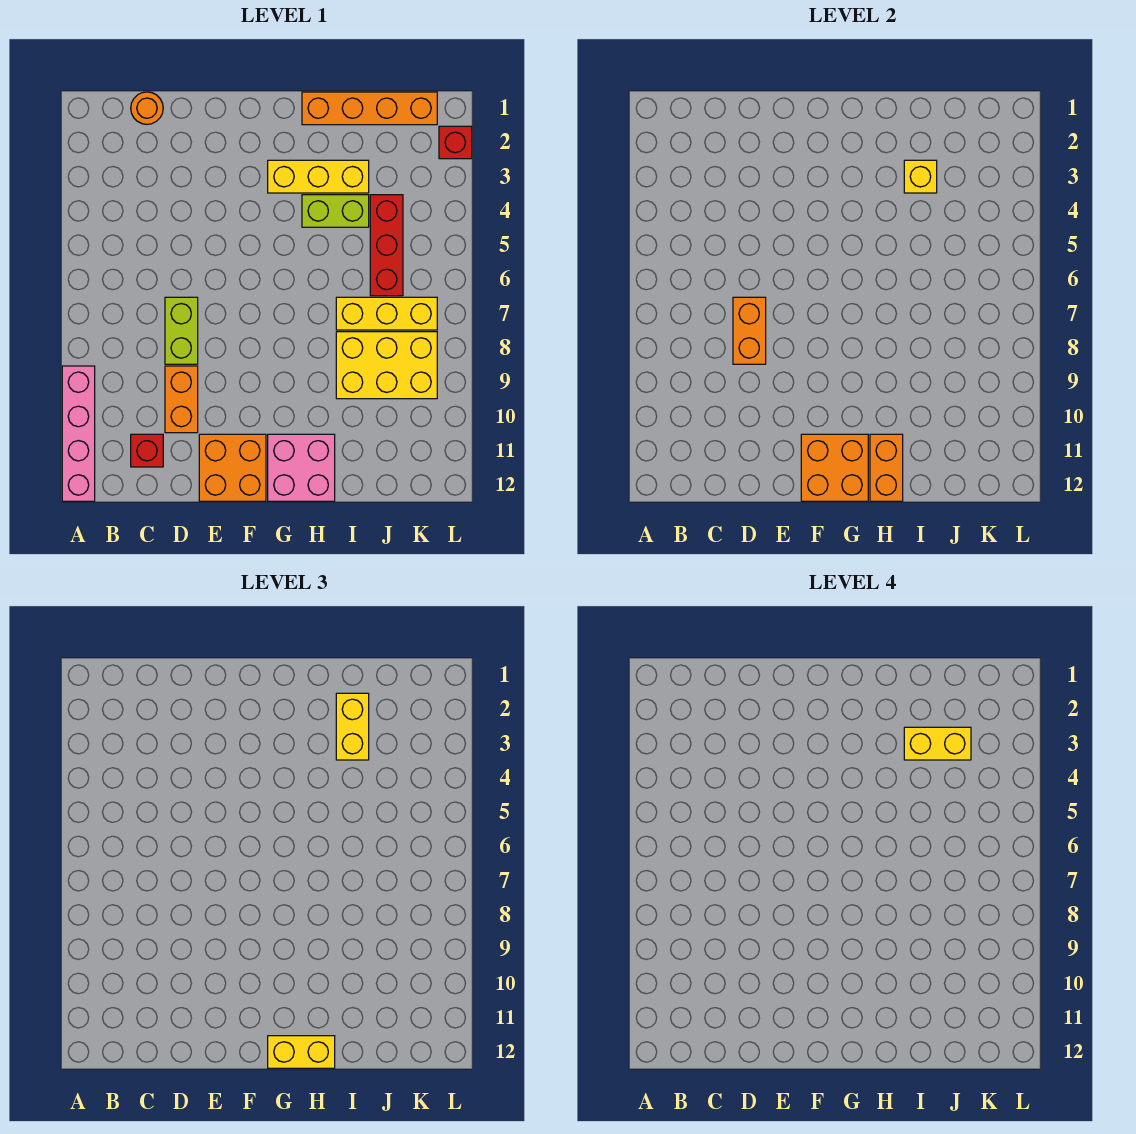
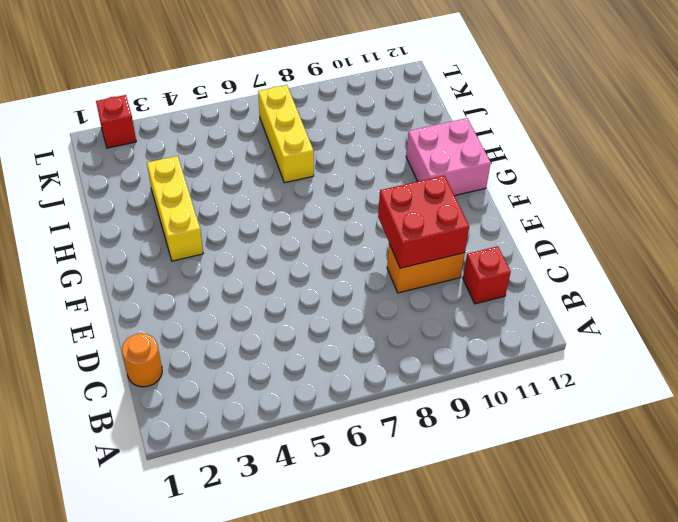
red brick D9:E10 level 2 -> none
none -> pink brick A9:A12 level 1
none -> lime brick D7:D8 level 1
none -> orange brick E11:F12 level 1

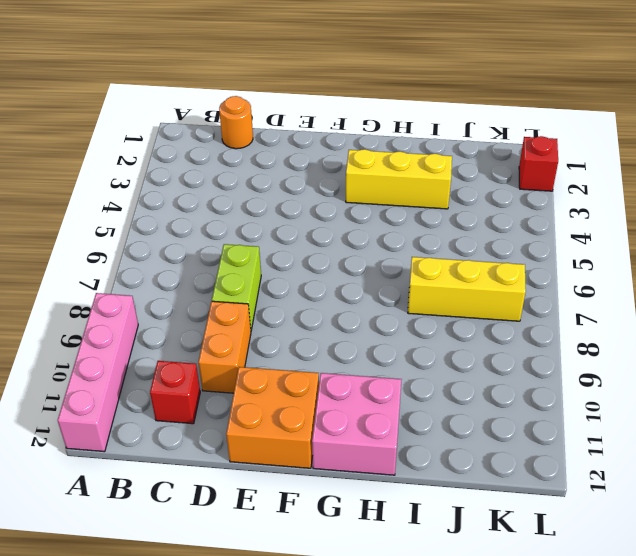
none -> orange brick H1:K1 level 1
none -> lime brick H4:I4 level 1
none -> yellow brick I8:K9 level 1

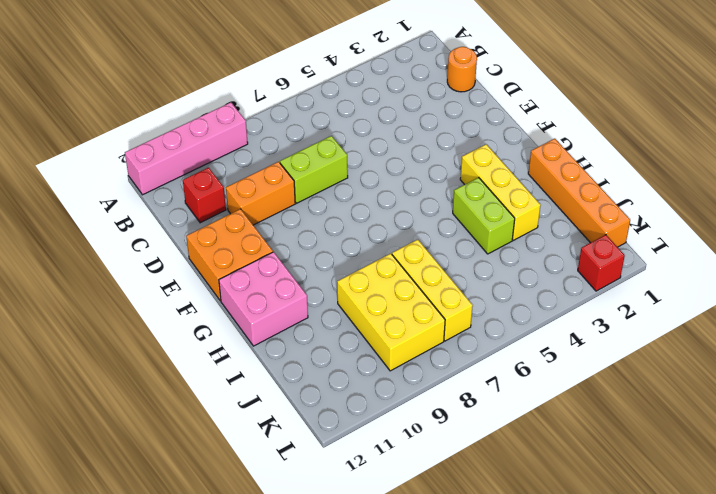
none -> red brick J4:J6 level 1
none -> orange brick D7:D8 level 2
none -> orange brick F11:G12 level 2

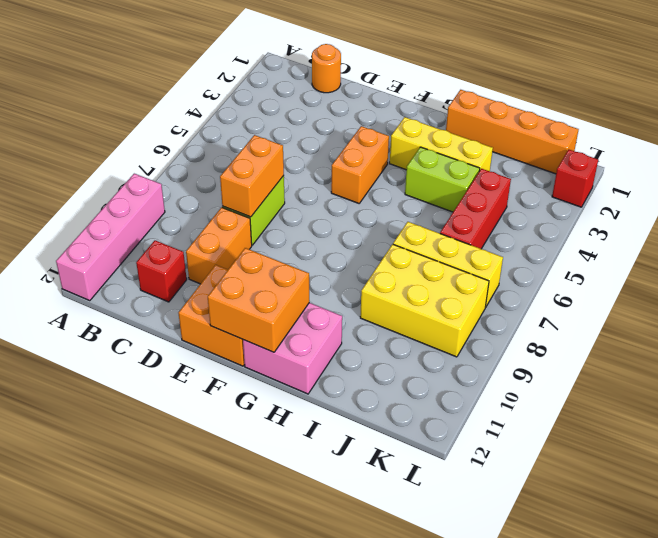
orange brick F4:F5 level 1 -> orange brick H11:H12 level 2
none -> yellow brick I3 level 2
none -> yellow brick G12:H12 level 3
none -> yellow brick I2:I3 level 3

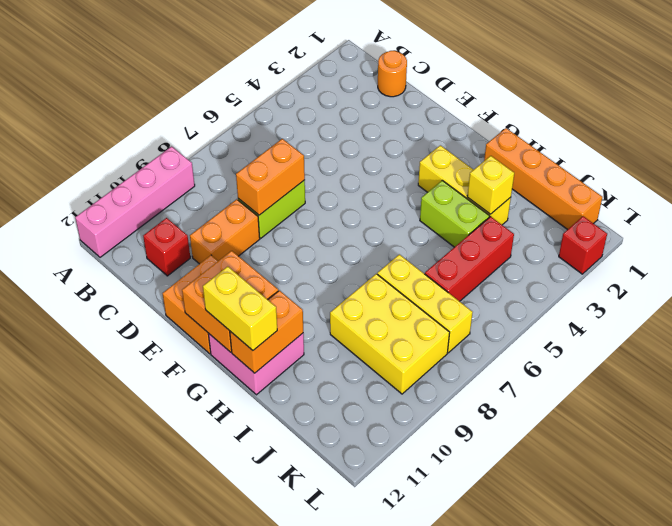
none -> yellow brick I2:I3 level 3
none -> yellow brick I3:J3 level 4

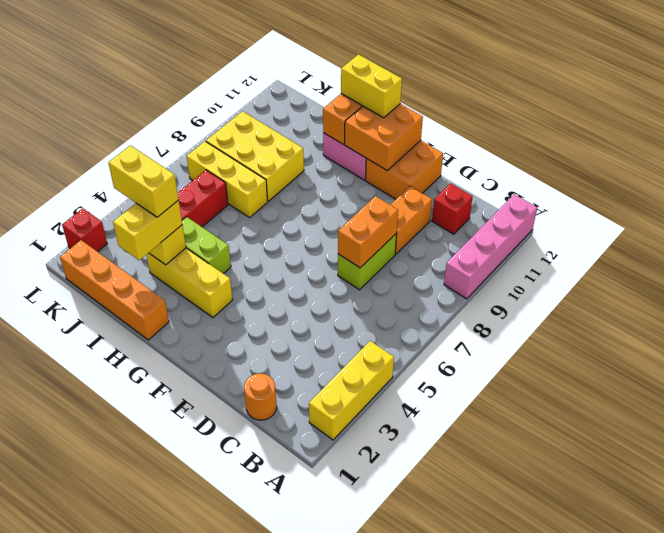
yellow brick A2:A4 level 1 -> none

